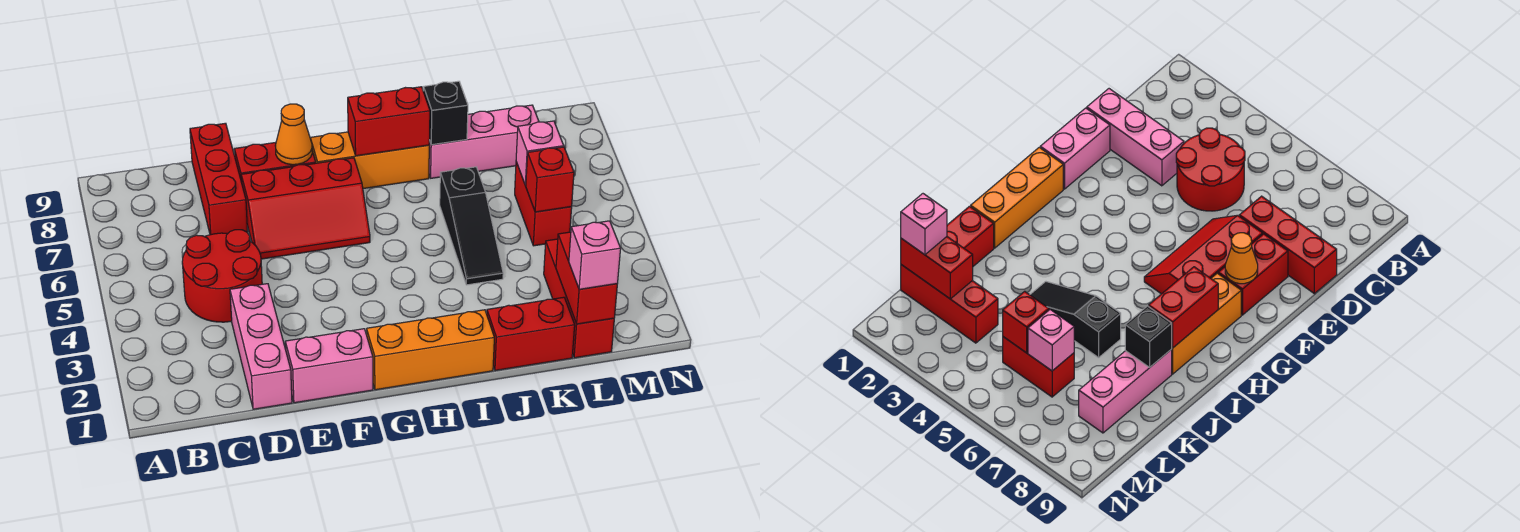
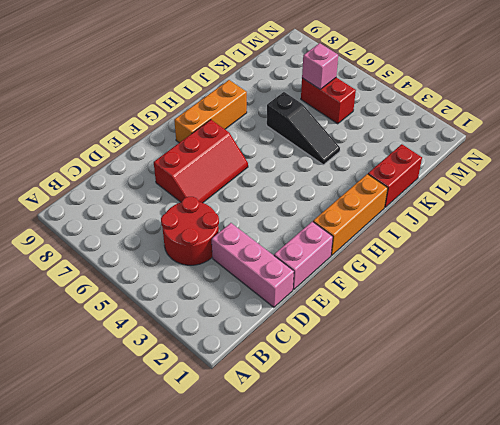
none -> red brick D7:D9 level 1
none -> red brick E8:F8 level 1
none -> pink brick J8:L8 level 1

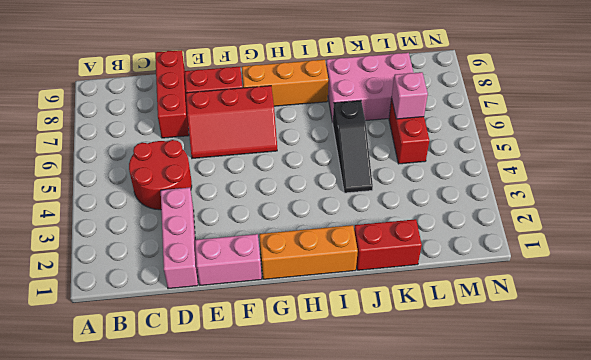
pink brick J7:L8 level 1 -> pink brick J8:L8 level 1
none -> red brick L1:L3 level 1
none -> orange cone F8 level 2
none -> red brick H8:I8 level 2

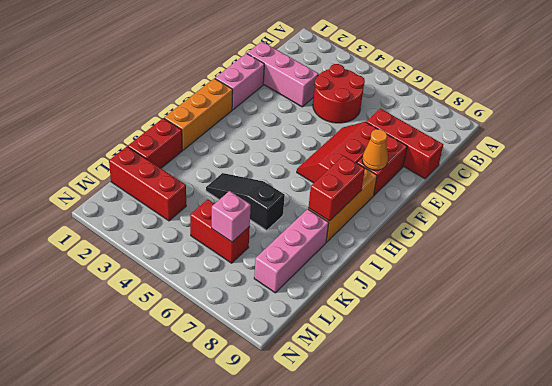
none -> black brick J8 level 2
none -> red brick L1:L2 level 2
none -> red brick L5 level 2

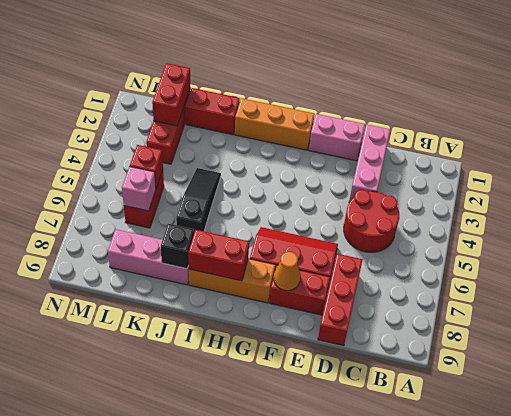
none -> pink brick L1 level 3

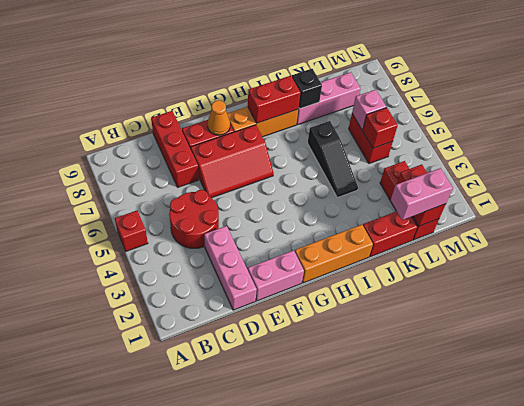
red brick A5 level 1 -> none
pink brick K1:L1 level 3 -> pink brick L1 level 3

